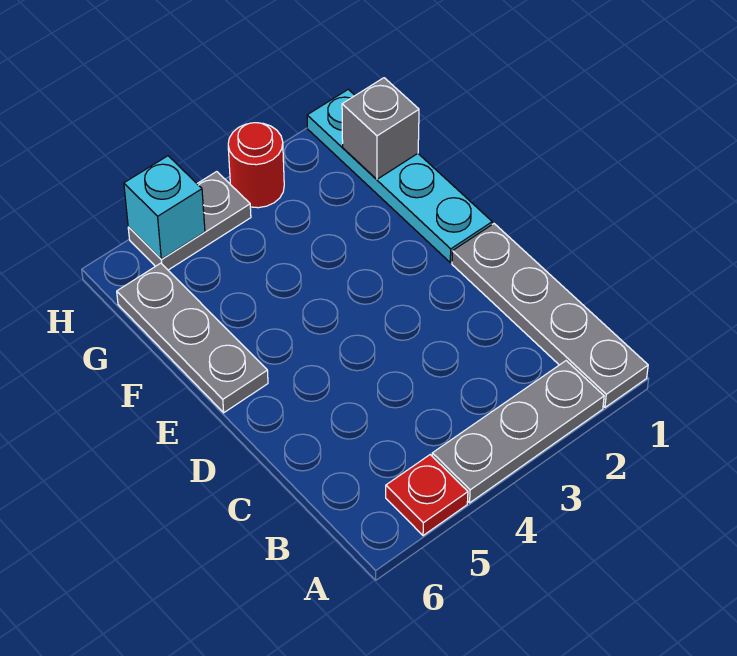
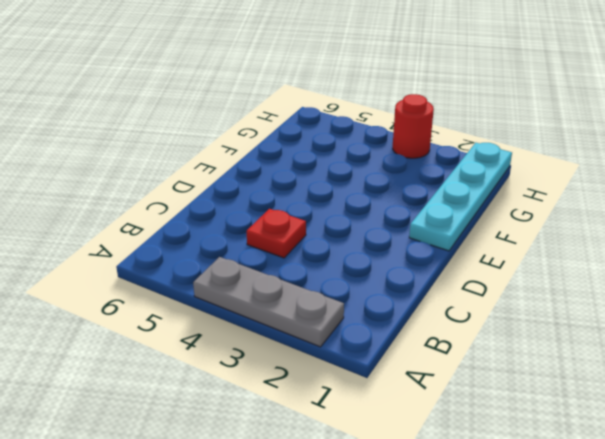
red plate C4 level 1 -> red plate A5 level 1
none -> grey plate A1:D1 level 1
none -> grey plate E6:G6 level 1

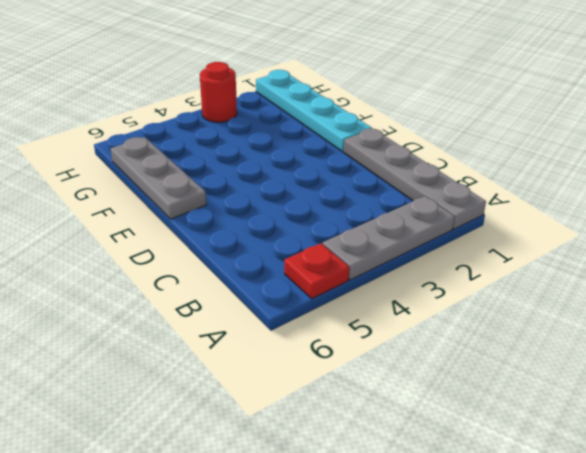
none -> grey plate H4:H5 level 1
none -> grey brick G1 level 2

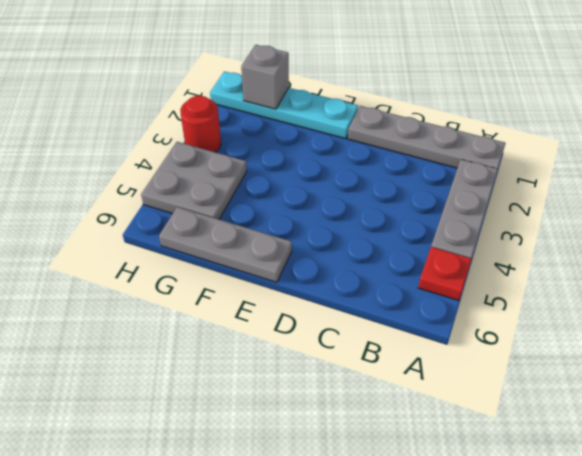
grey plate G4:H5 level 1 -> grey plate H4:H5 level 1
none -> cyan brick H5 level 2

